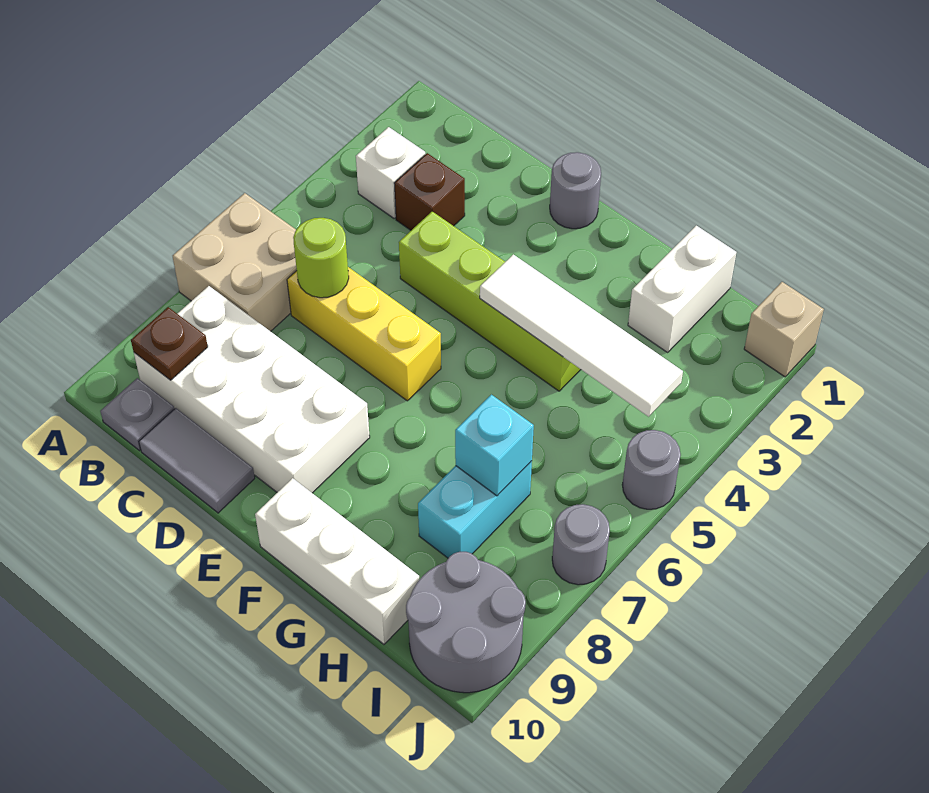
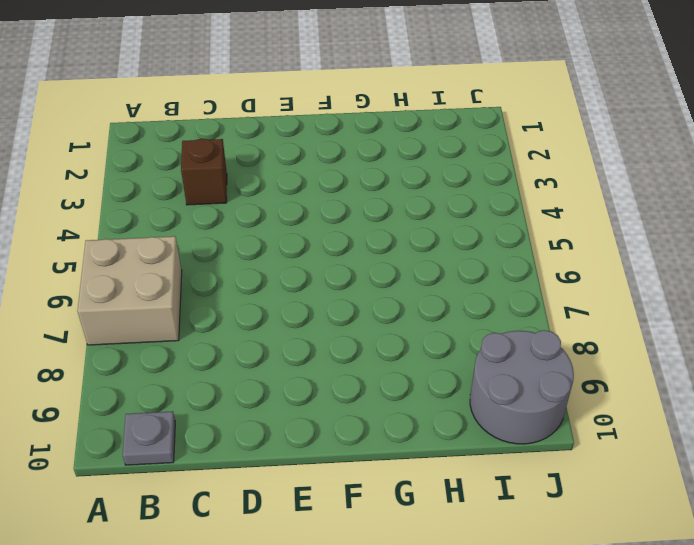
none -> white brick B3 level 1
none -> white brick B8:E9 level 1
none -> yellow brick C6:E6 level 1

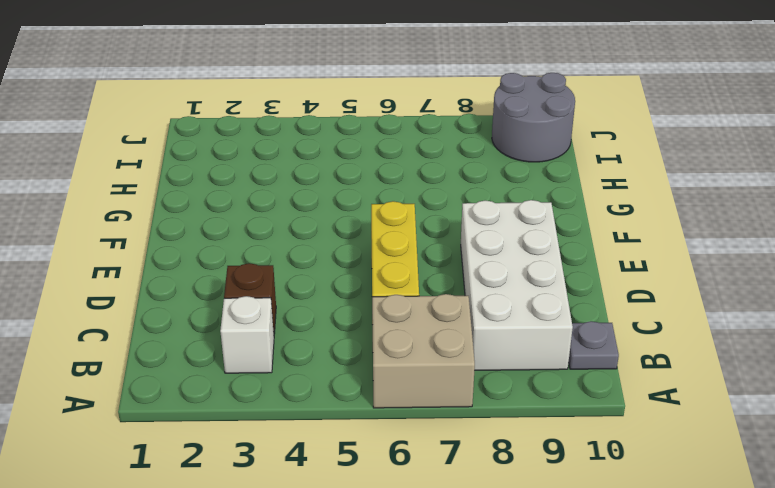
none -> grey tile C10:D10 level 1
none -> lime brick D4:G4 level 1
none -> grey round brick E1 level 1

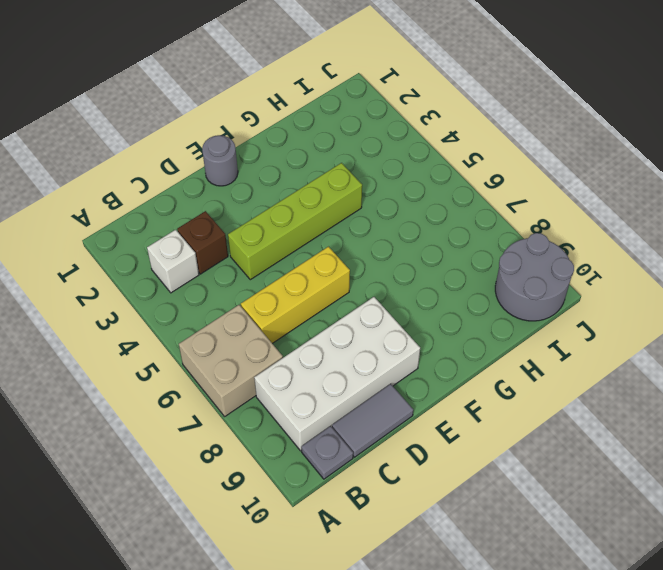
none -> white brick F10:H10 level 1
none -> white brick H1:H2 level 1
none -> cyan brick H7:H8 level 1

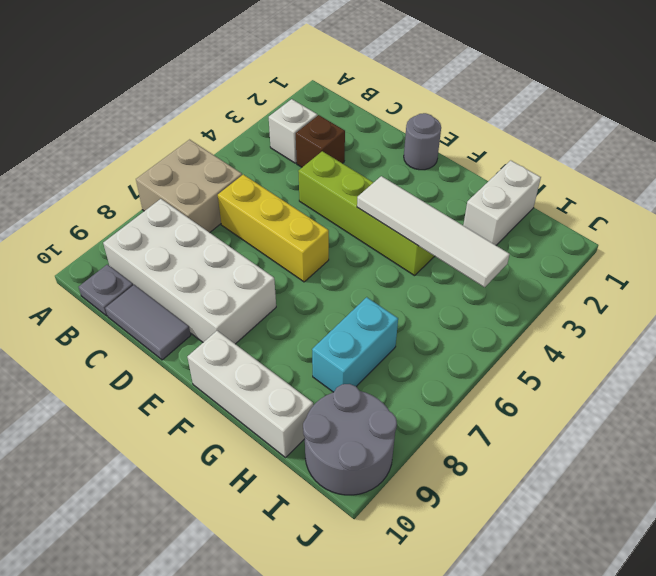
none -> tan brick J1 level 1
none -> grey round brick J5 level 1
none -> grey round brick J7 level 1

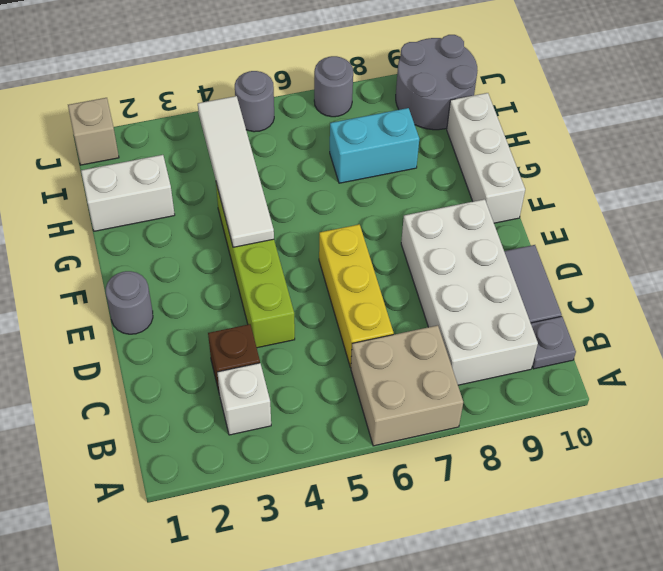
none -> brown plate B9 level 2
none -> lime round brick C6 level 2
none -> cyan brick H7 level 2

